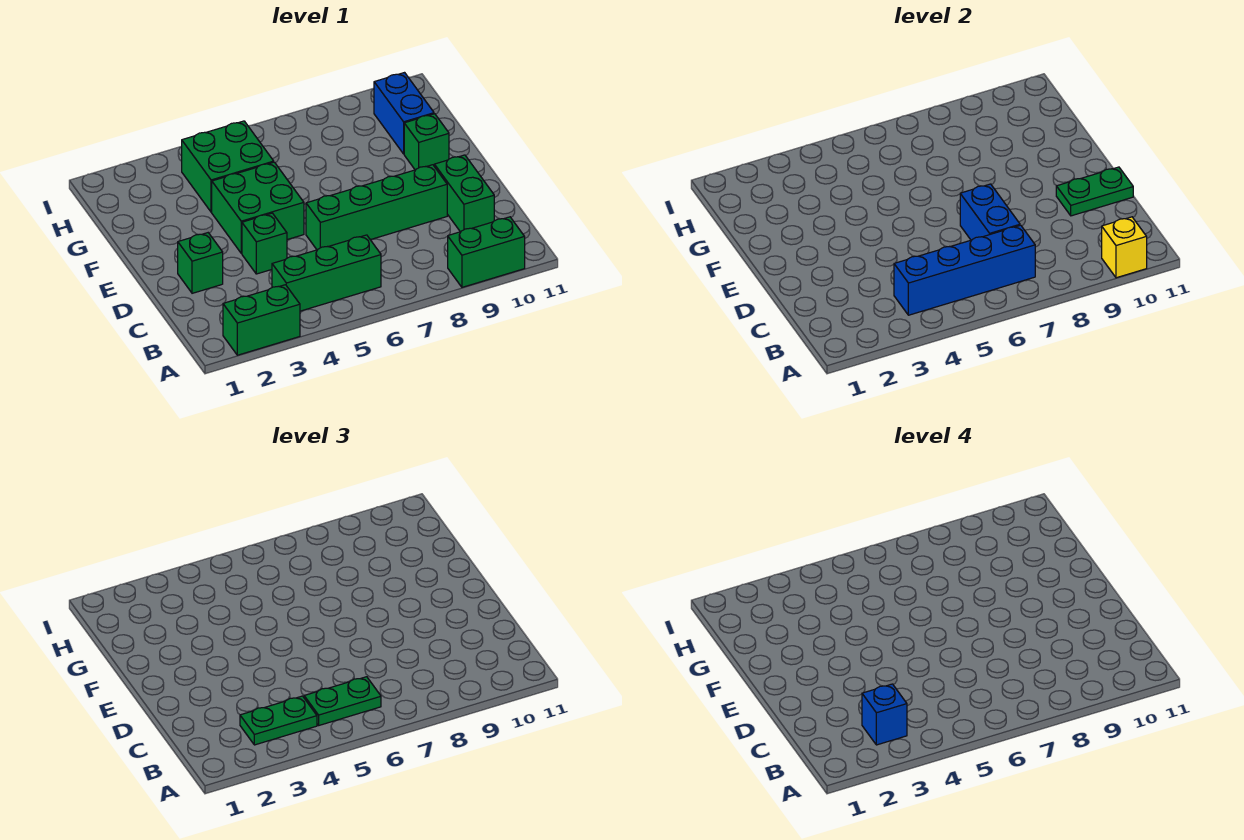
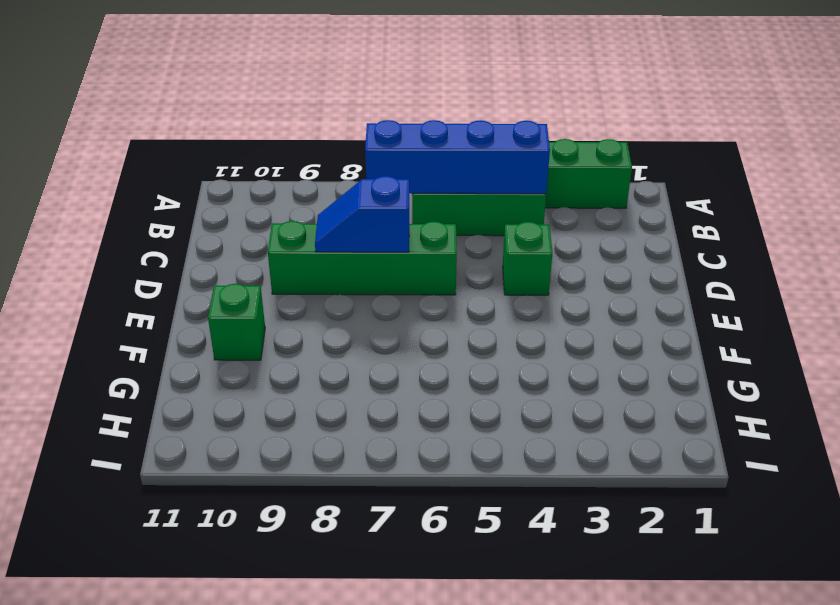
blue slope D7:D8 level 2 top 7 -> blue brick C7:D7 level 2
none -> green brick A9:A10 level 1
none -> green brick C10:D10 level 1
none -> green brick D2 level 1

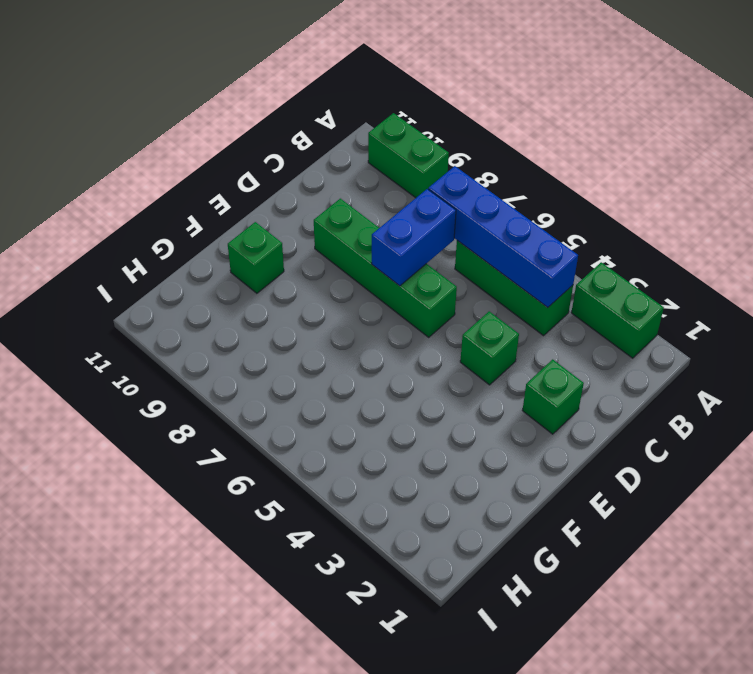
none -> green brick C10:D10 level 1
none -> green brick E4:F5 level 1
none -> green brick G4:H5 level 1

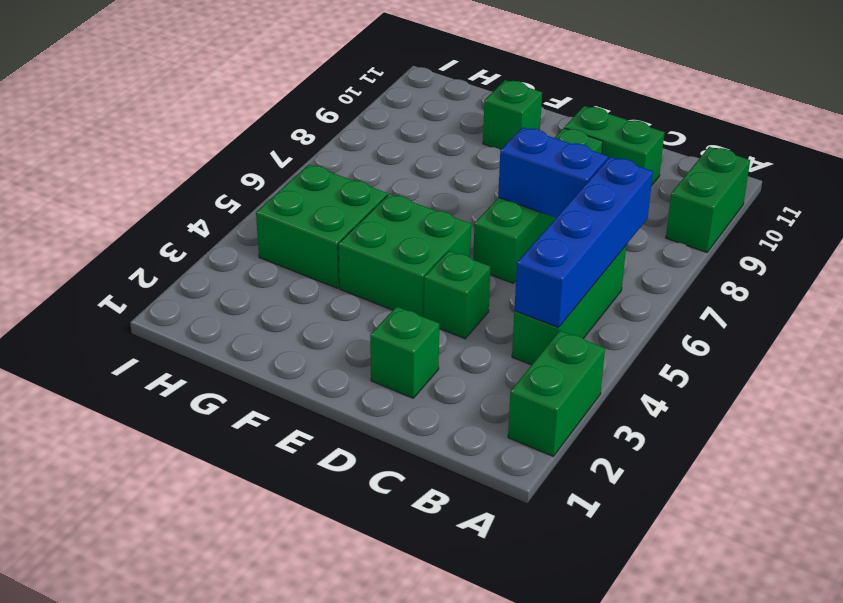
none -> blue brick G10:H10 level 1
none -> yellow brick A10 level 2
none -> green plate D10:D11 level 2

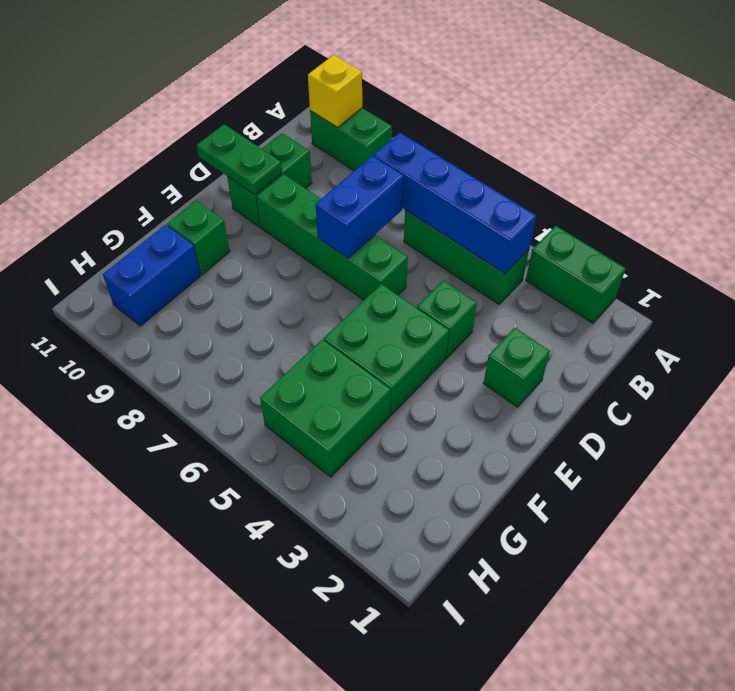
none -> green plate B3:B4 level 3
none -> green plate B5:B6 level 3
none -> blue brick B3 level 4

